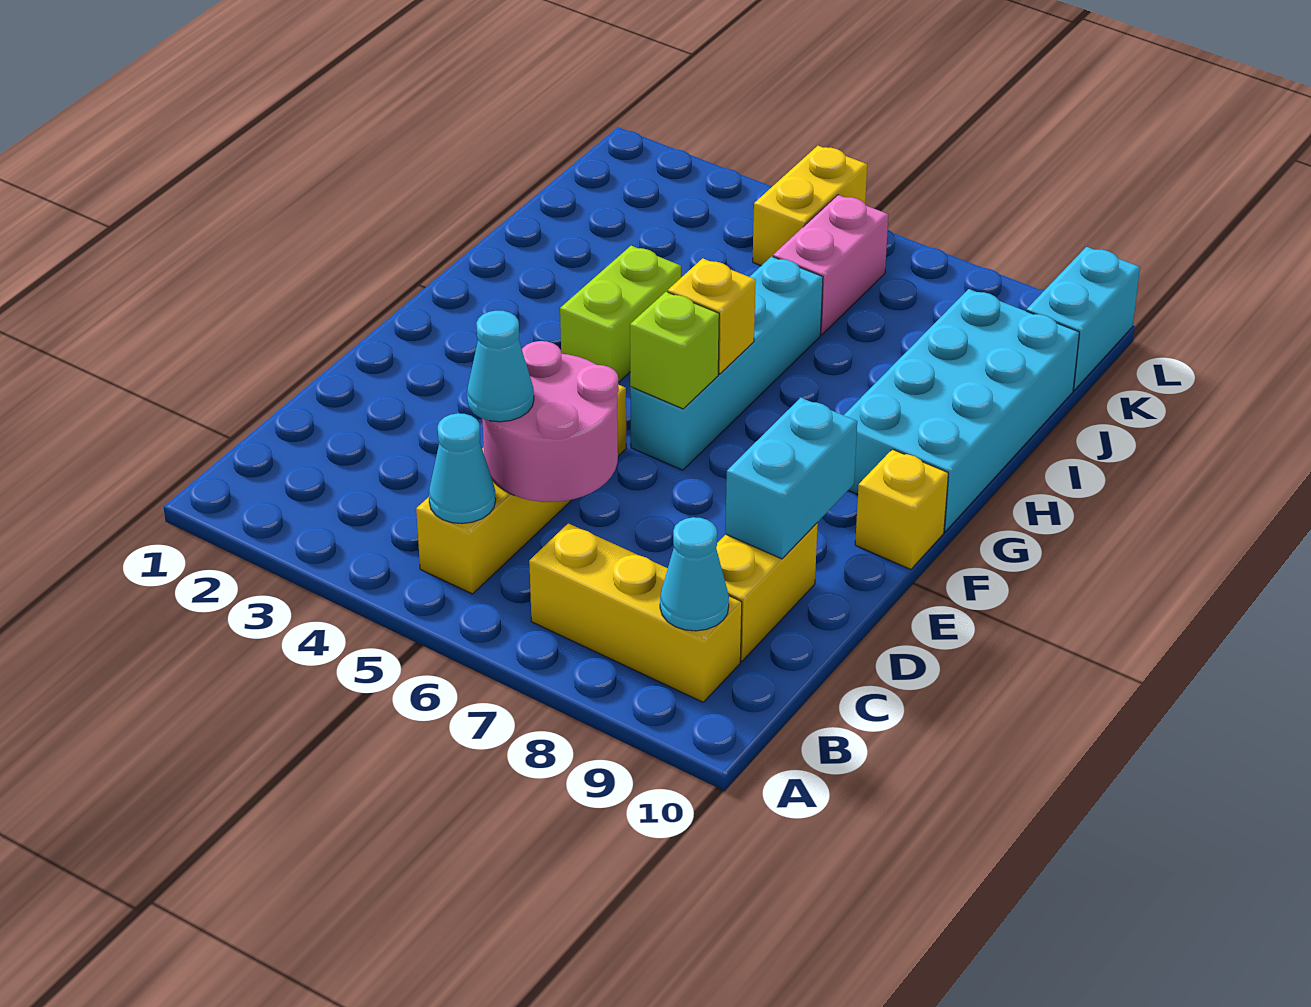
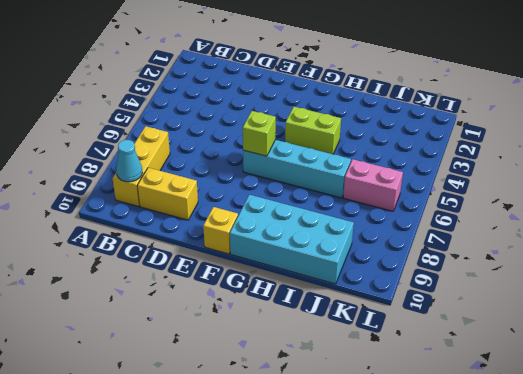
none -> yellow brick B5:E5 level 1
none -> yellow brick K5:L5 level 1
none -> cyan brick K10:L10 level 1

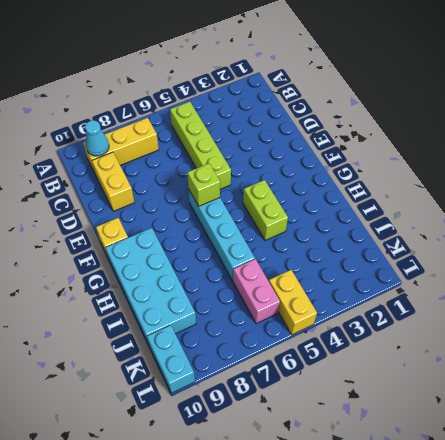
lime brick B5:E5 level 1 -> yellow brick B5:E5 level 1
none -> cyan cone B5 level 2
none -> pink round brick C5:D6 level 2
none -> cyan brick D9:E9 level 2

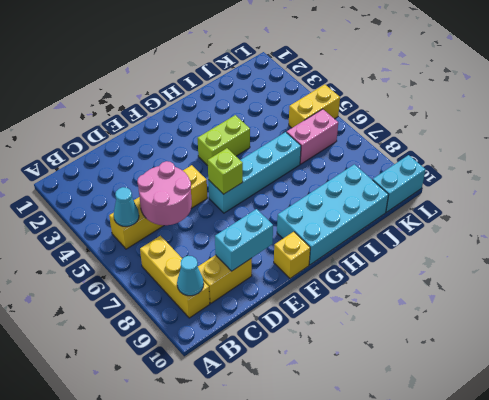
none -> yellow brick G6 level 2
none -> cyan cone C5 level 3

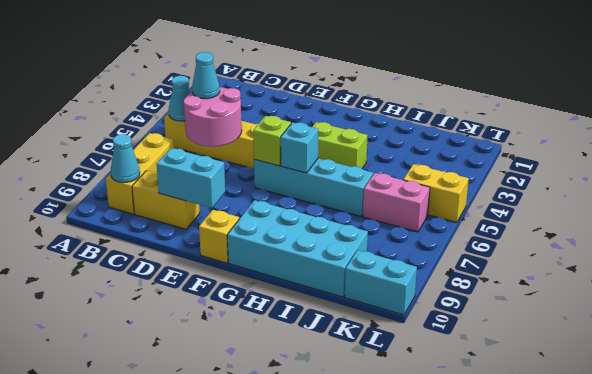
cyan brick G6 level 2 -> yellow brick G6 level 2

